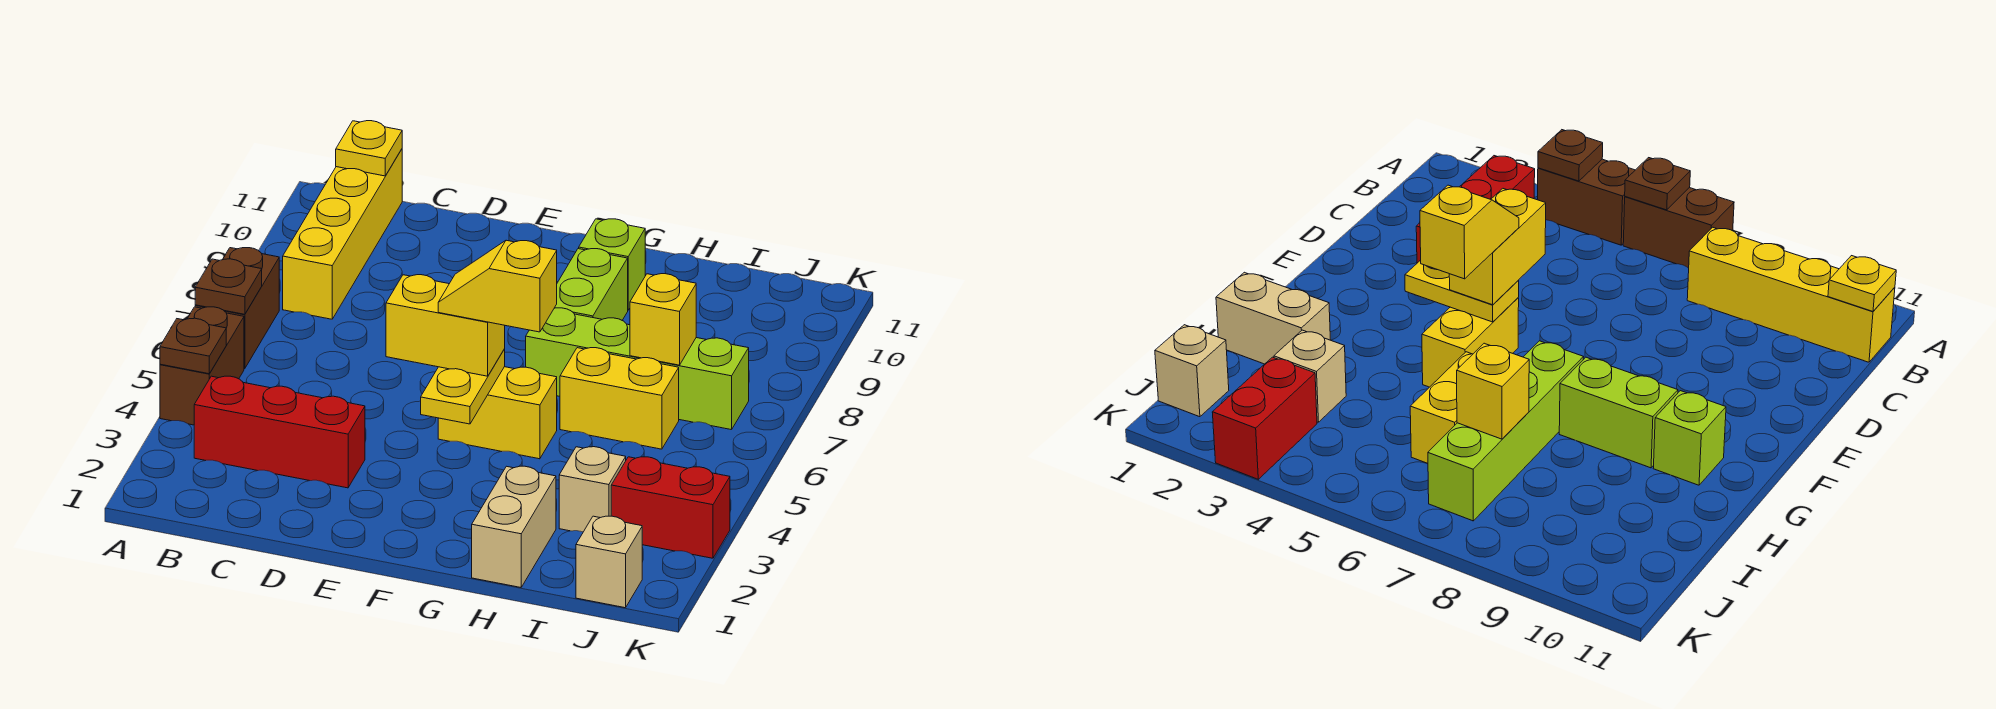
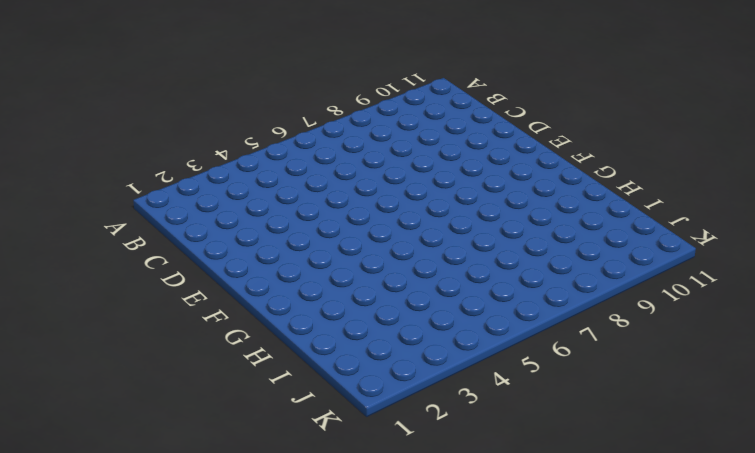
none -> brown brick A4:A5 level 1
none -> brown brick A6:A7 level 1
none -> red brick B3:D3 level 1

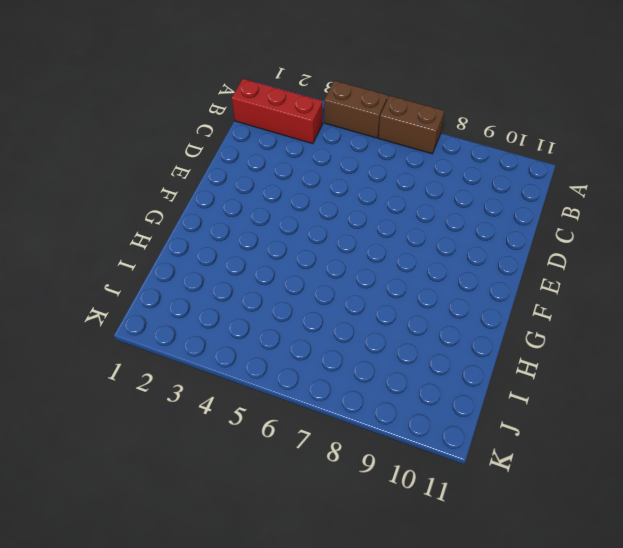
red brick B1:B3 level 1 -> red brick B3:D3 level 1
none -> yellow brick B8:B11 level 1
none -> yellow brick F5:G5 level 1
none -> lime brick G7:J7 level 1

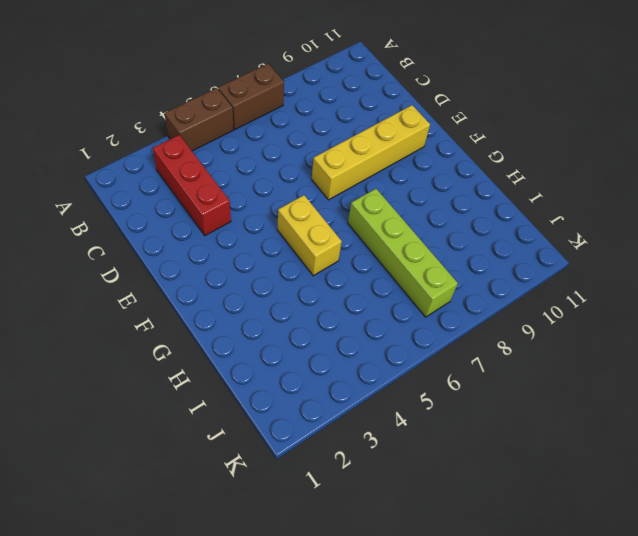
yellow brick E7:E10 level 1 -> yellow brick B8:B11 level 1
none -> lime brick G8:G9 level 1
none -> lime brick G10 level 1
none -> tan brick H1:H2 level 1

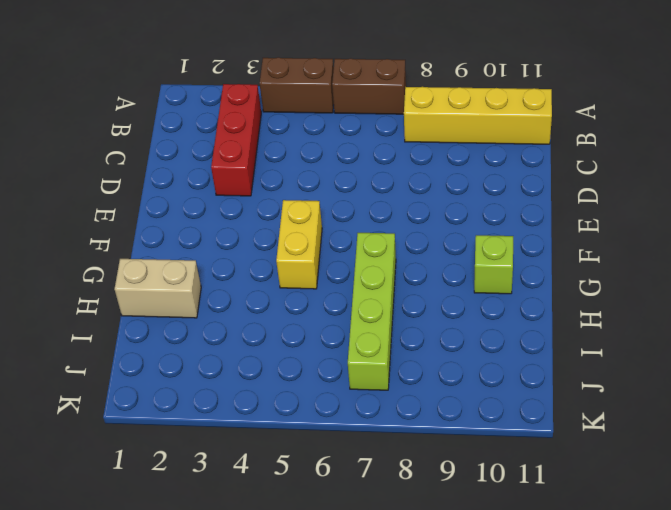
none -> lime brick G8:G9 level 1
none -> yellow brick H6:I6 level 1
none -> tan brick I3 level 1

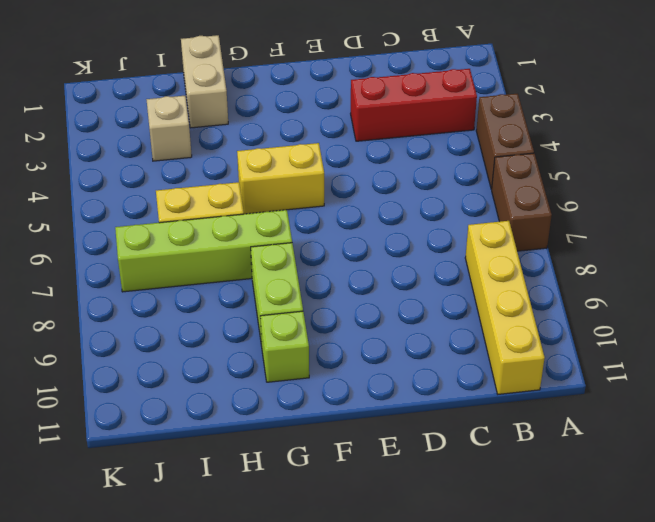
none -> tan brick J1 level 1
none -> red brick J3:K3 level 1
none -> brown plate A4 level 2

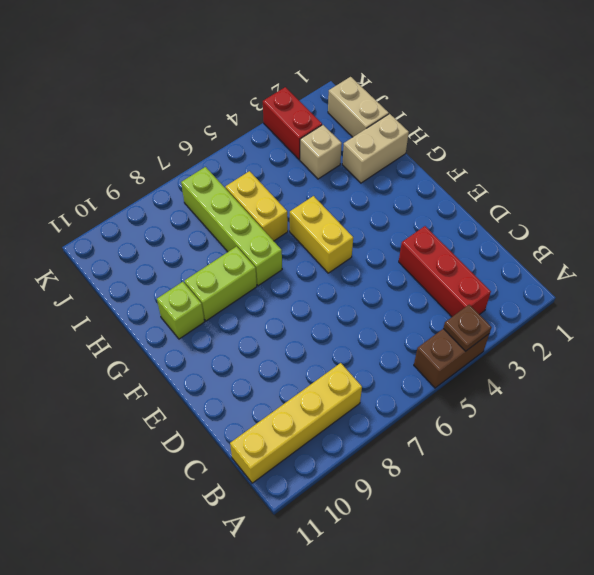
tan brick I1:J1 level 1 -> tan brick J1 level 1
none -> brown brick A6:A7 level 1
none -> brown plate A6 level 2
none -> yellow plate B11 level 2

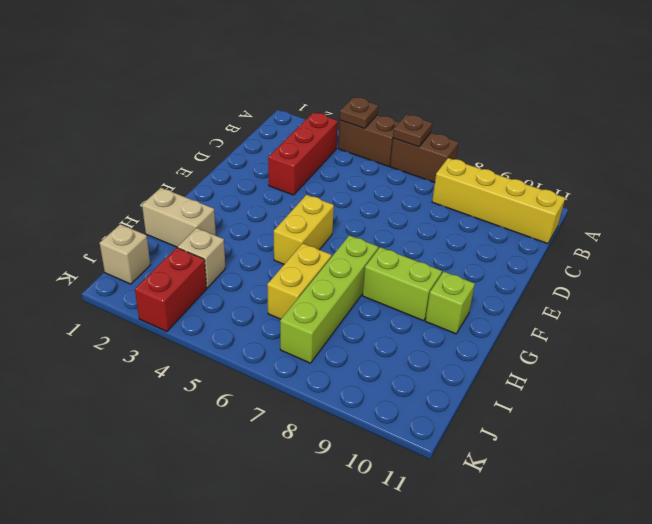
none -> yellow plate B11 level 2
none -> yellow plate F4:F5 level 2
none -> yellow brick I7 level 2

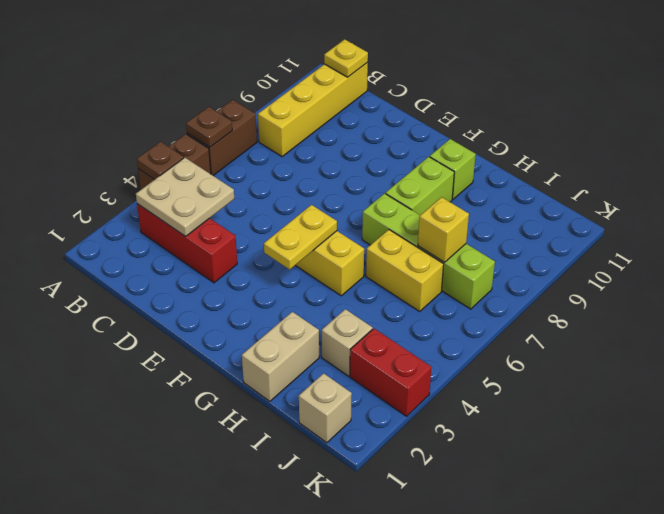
tan plate B3:C4 level 2 -> none
none -> yellow brick E5:F5 level 3
none -> yellow slope F5:G5 level 4 top G

